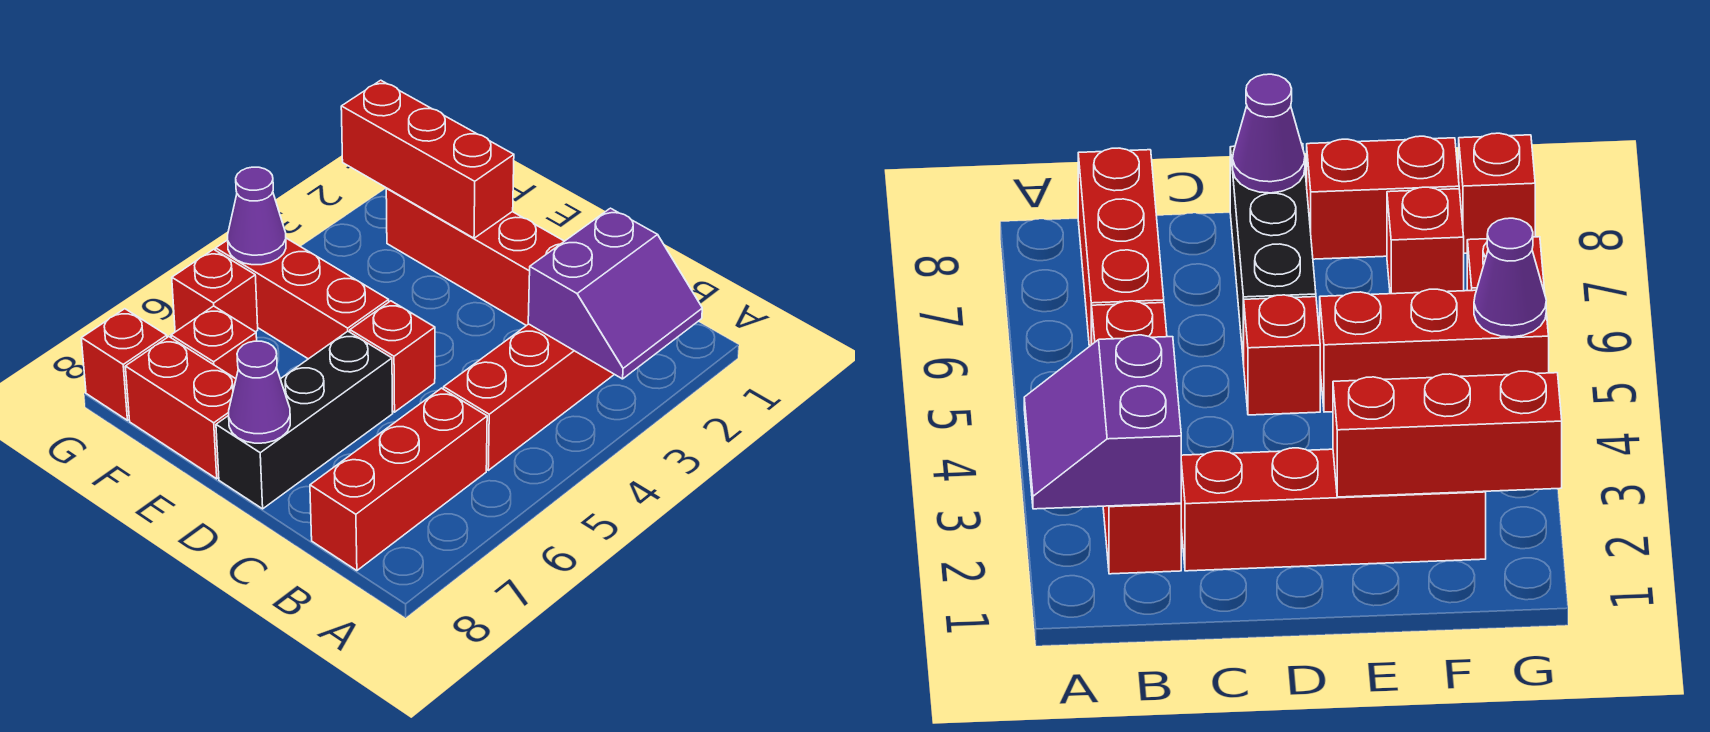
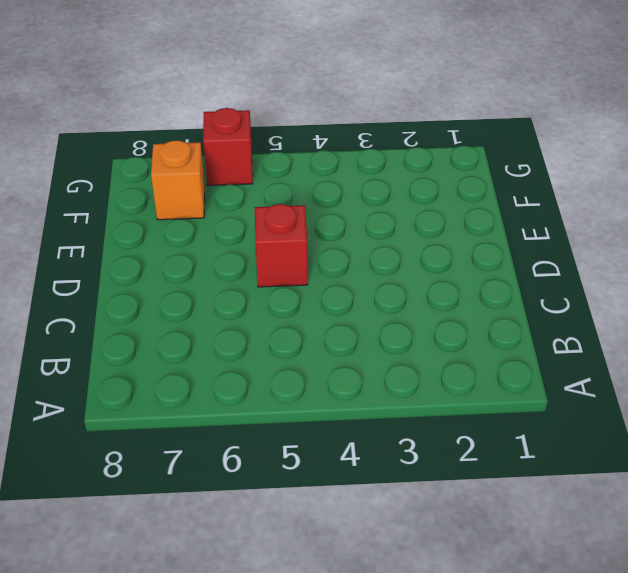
orange brick F7 level 1 -> red brick F7 level 1
none -> red brick B2:B5 level 1
none -> red brick B6:B8 level 1
none -> red brick C2:F2 level 1

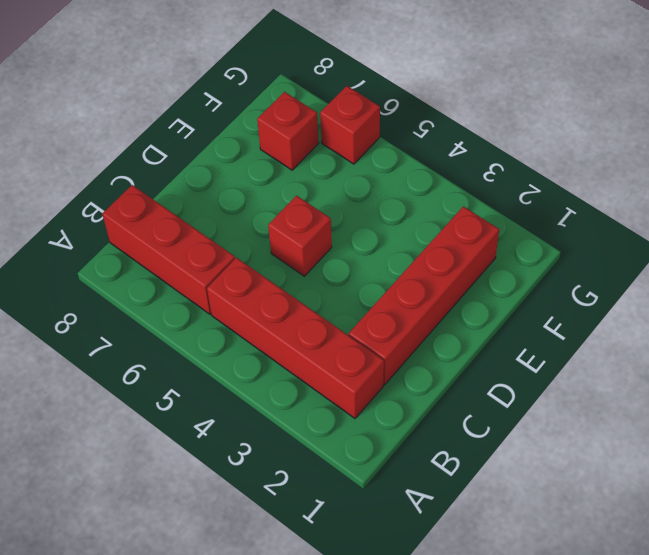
none -> black brick D6:D8 level 1
none -> red brick E5:G5 level 1
none -> red brick E8:F8 level 1

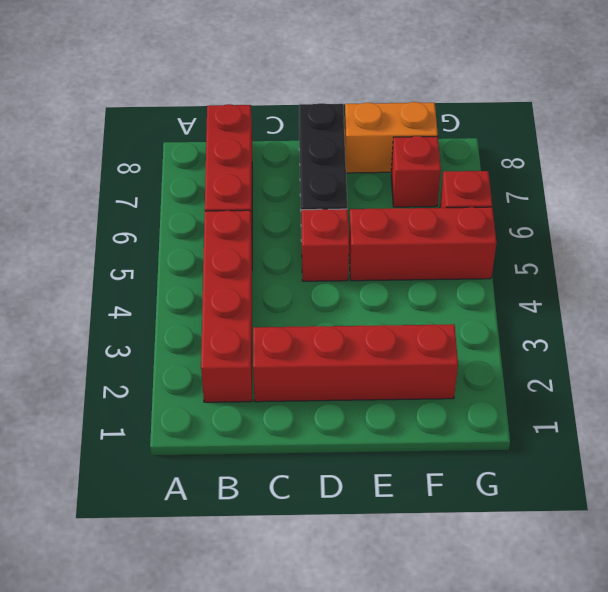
orange brick E8:F8 level 1 -> red brick E8:F8 level 1
none -> red brick G8 level 1
none -> purple slope A2:B3 level 2 top B
none -> purple cone D8 level 2

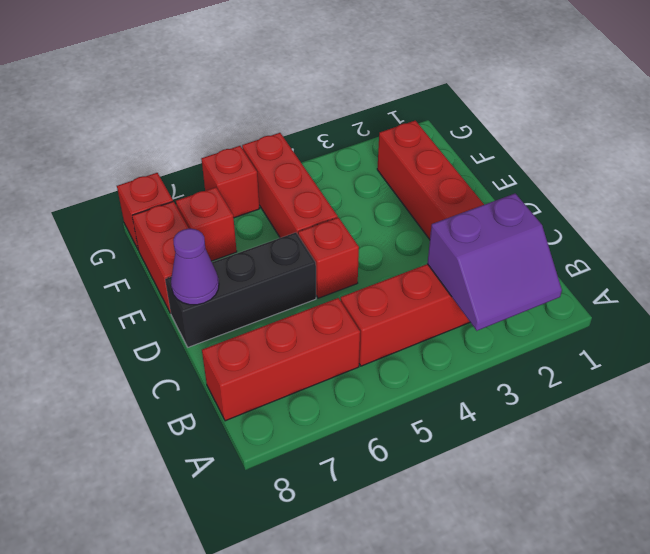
none -> red brick E2:G2 level 2
none -> purple cone G5 level 2

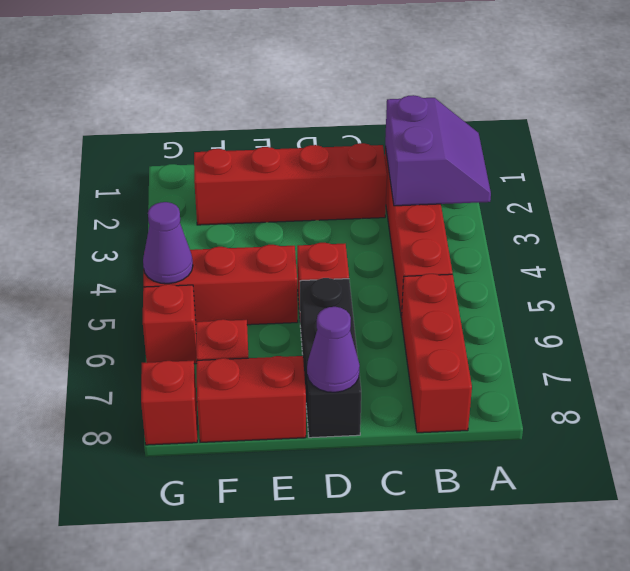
none -> red brick E2:G2 level 2

